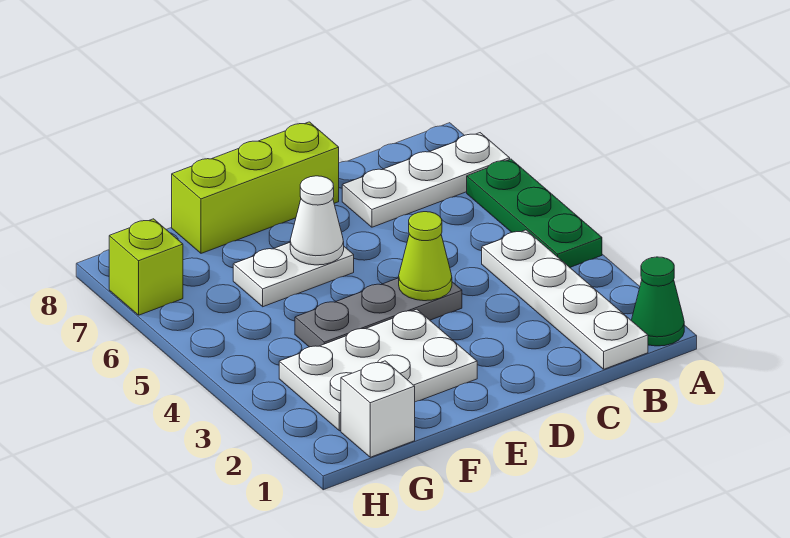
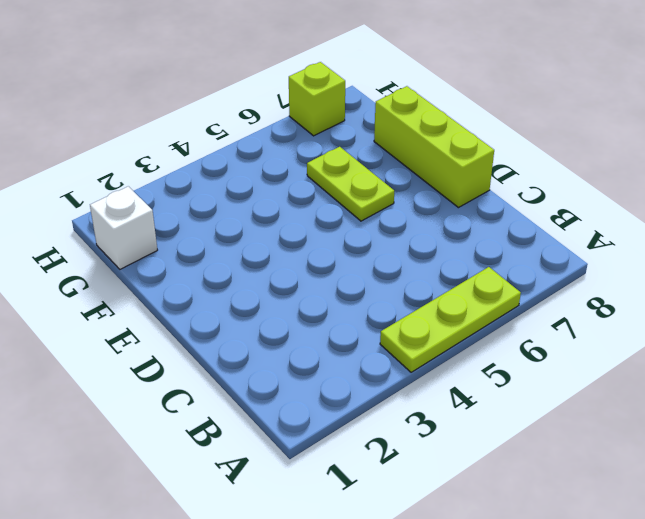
lime plate A4:A6 level 1 -> green plate A4:A6 level 1
lime plate E6:F6 level 1 -> white plate E6:F6 level 1
none -> green cone A1 level 1
none -> white plate A7:C7 level 1
none -> white plate B1:B4 level 1

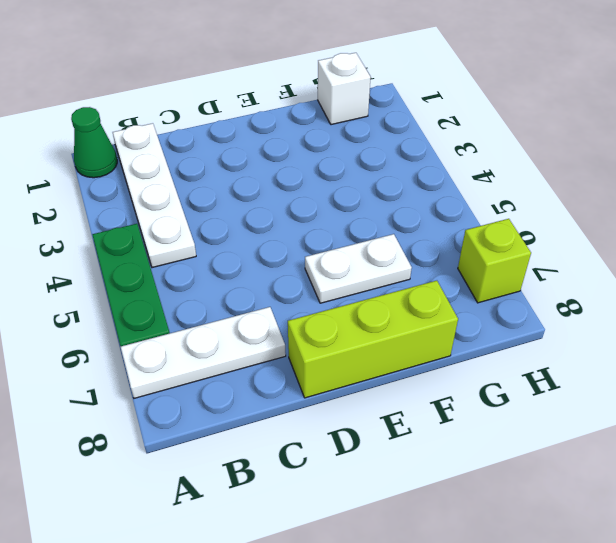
none -> grey plate D4:F4 level 1
none -> white plate E2:G3 level 1
none -> lime cone D4 level 2

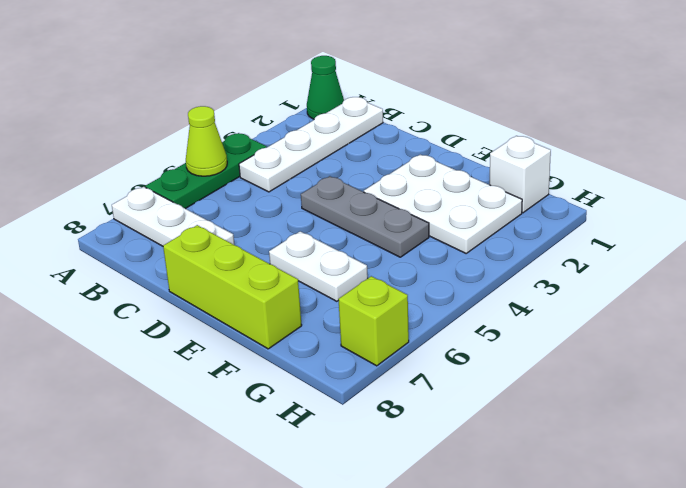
lime cone A5 level 2 -> lime cone D4 level 2
none -> white cone E6 level 2

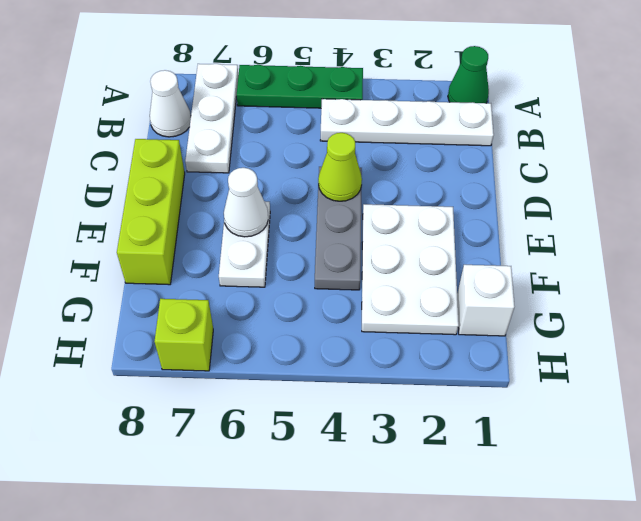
white cone B8 level 1 -> none

